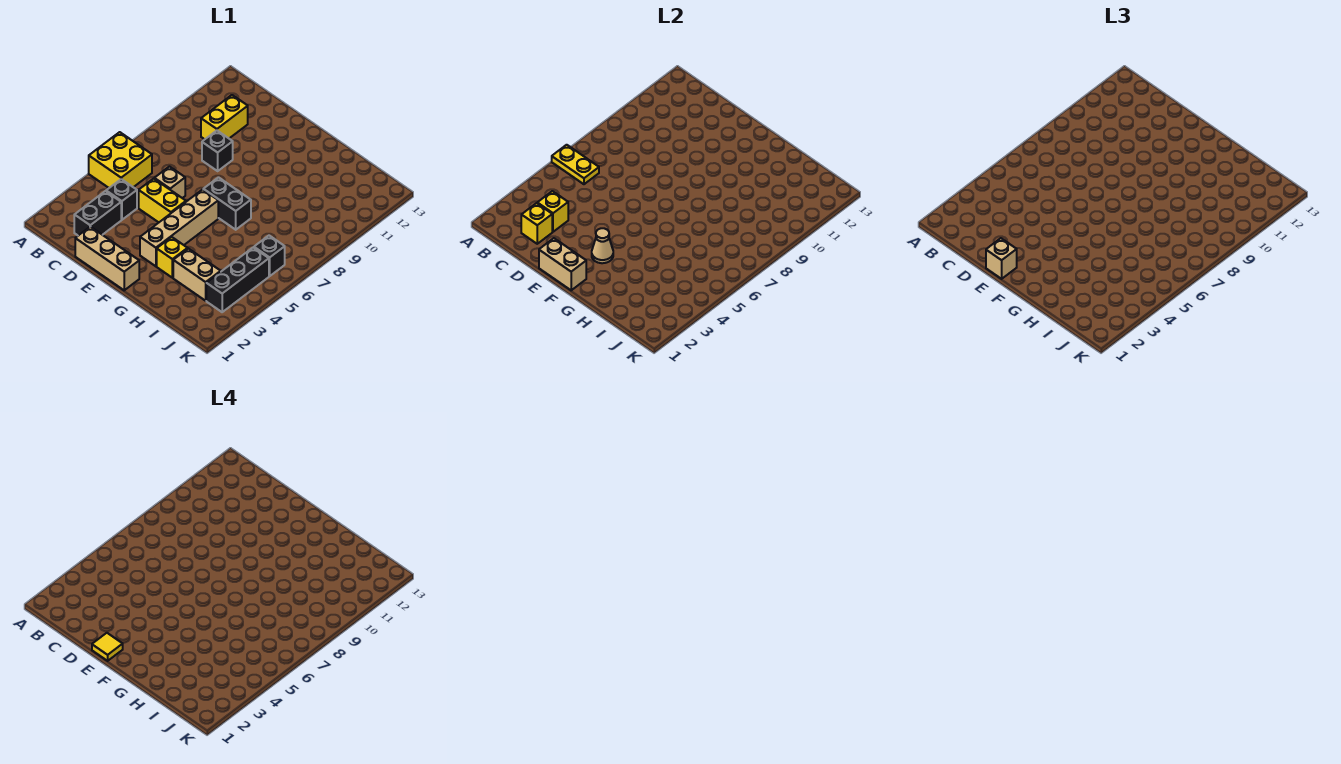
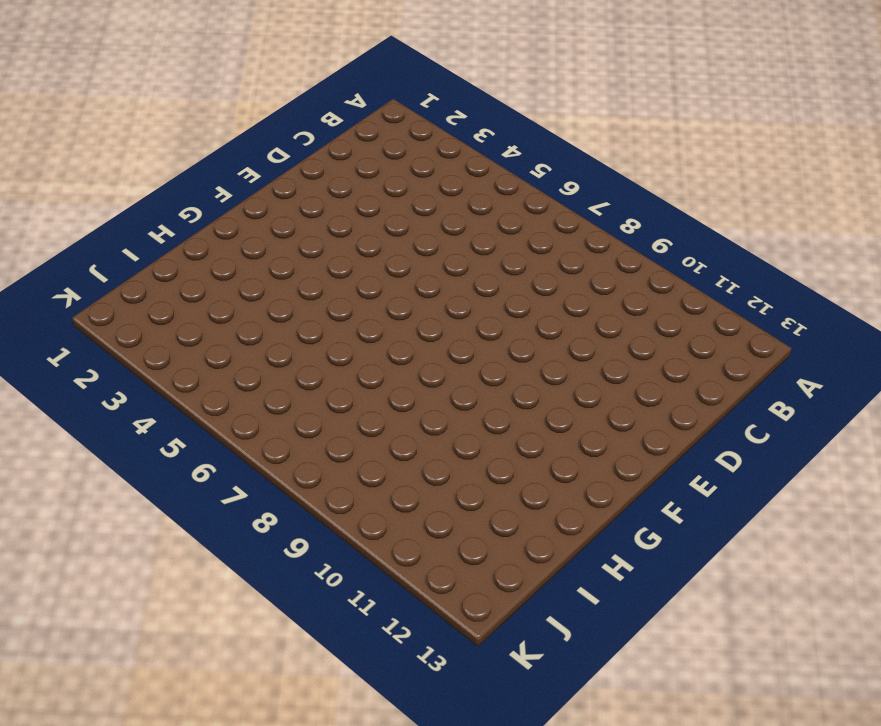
none -> yellow brick A5:B6 level 1
none -> black brick C2:C3 level 1
none -> black brick C4 level 1

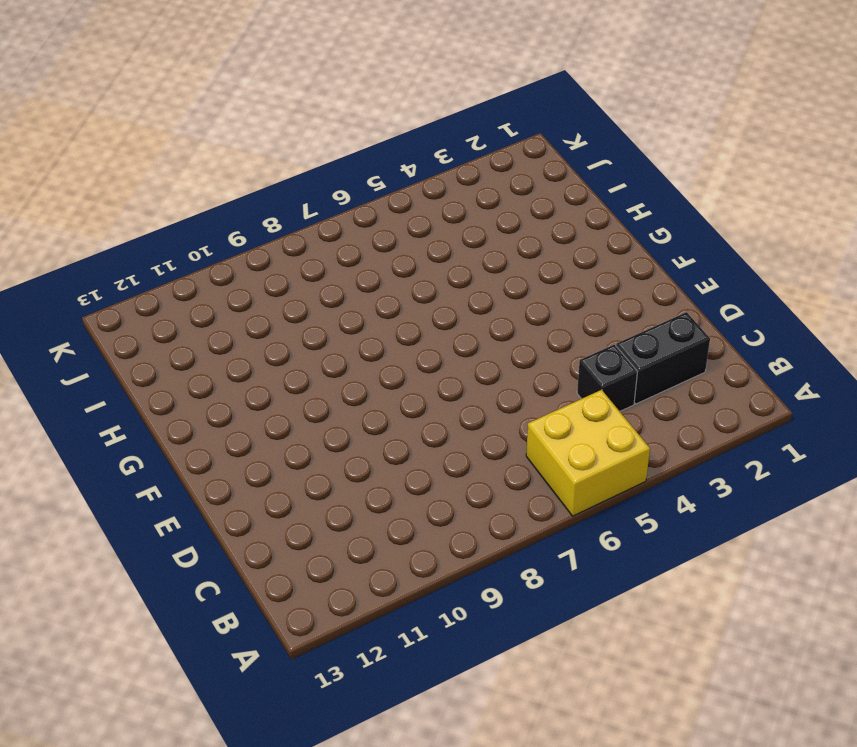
none -> yellow brick C10:C11 level 1
none -> tan brick D1:F1 level 1
none -> yellow brick D5:E5 level 1

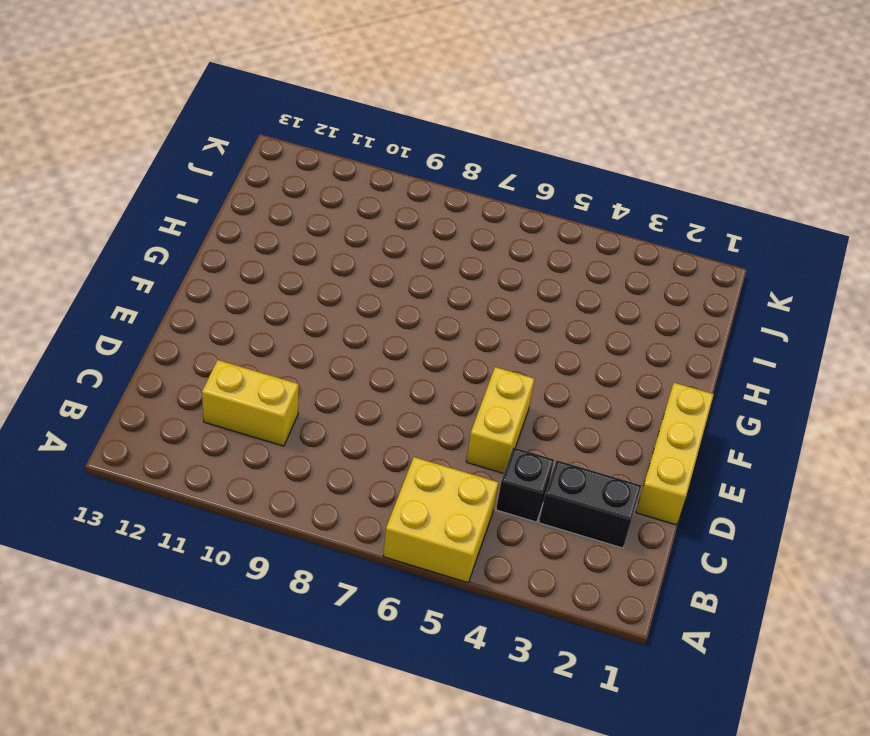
yellow brick D1:F1 level 1 -> tan brick D1:F1 level 1
none -> tan brick D6 level 1
none -> black brick D9 level 1
none -> tan brick F3:F6 level 1

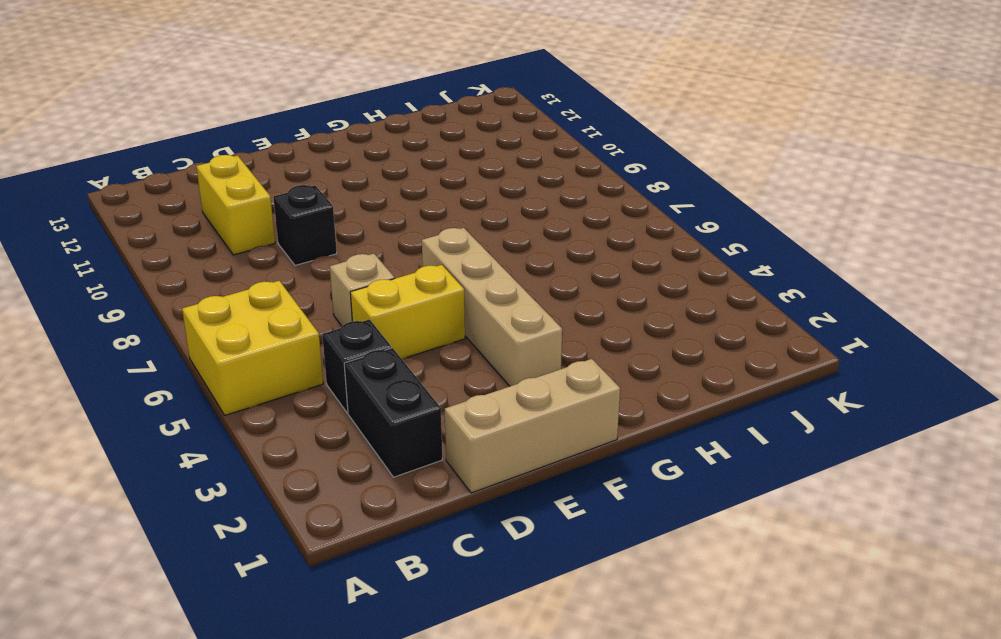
none -> black brick F7:G7 level 1
none -> yellow brick G3 level 1
none -> tan brick H3:I3 level 1

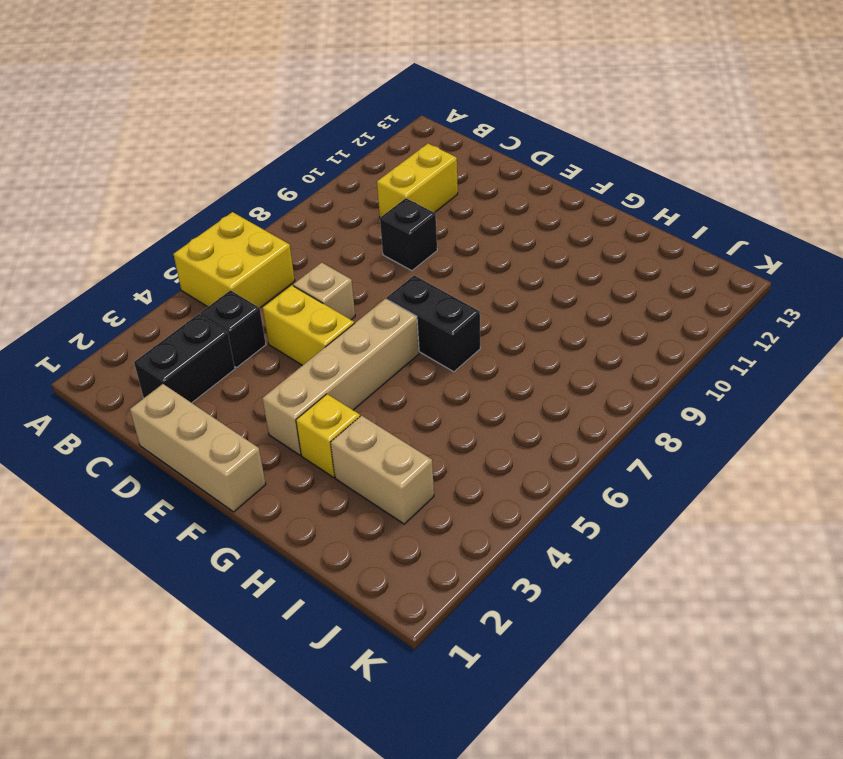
none -> black brick J3:J5 level 1
none -> black brick J6 level 1
none -> yellow plate A6:B6 level 2

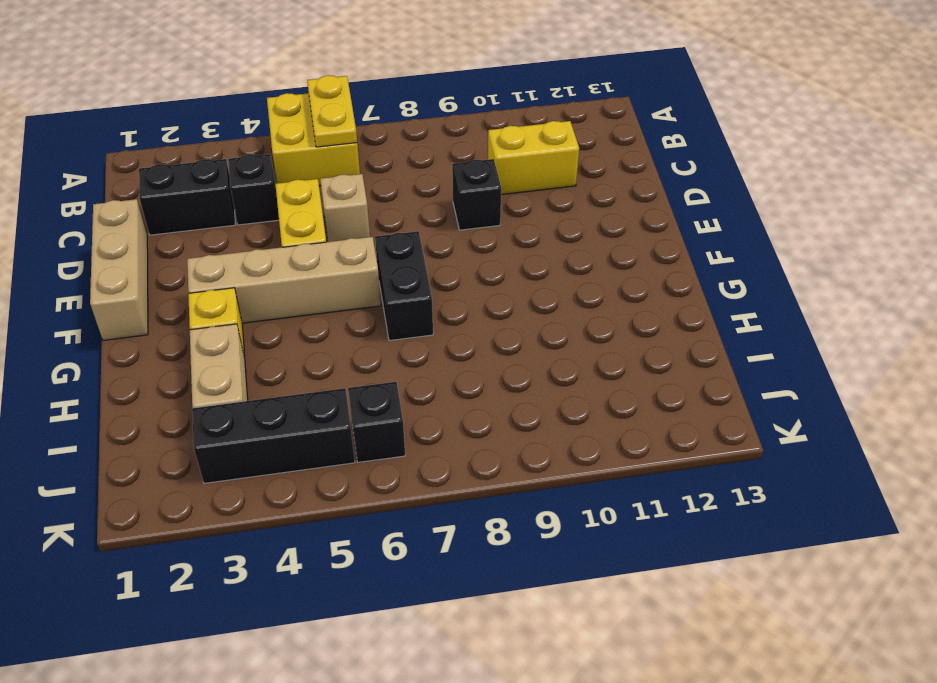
none -> yellow brick C2 level 2
none -> yellow brick C3 level 2
none -> tan brick E1:F1 level 2

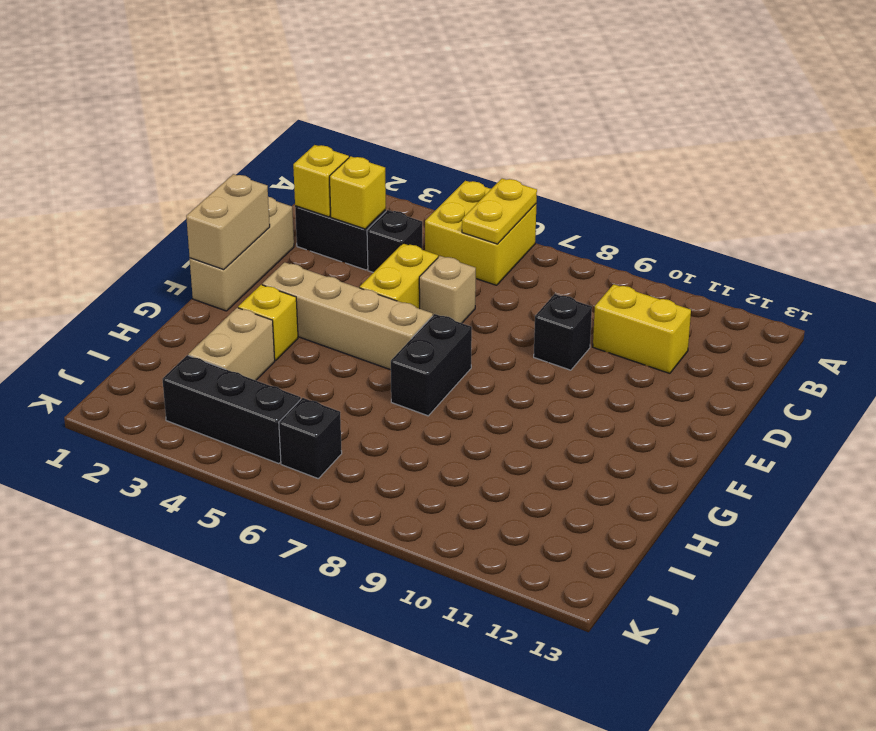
none -> tan cone F3 level 2
none -> tan brick E1 level 3
none -> yellow tile E1 level 4

